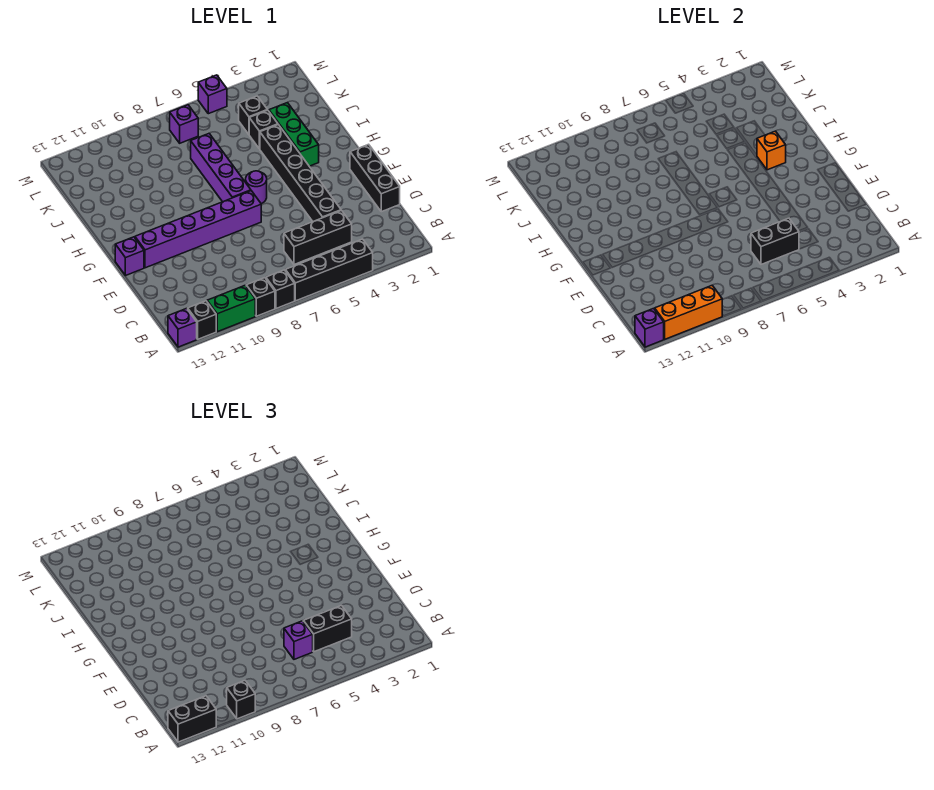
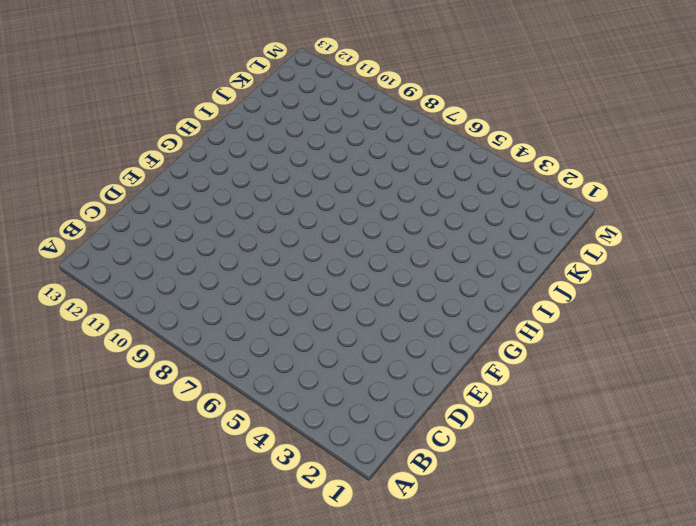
none -> black brick A4:A7 level 1
none -> black brick A8 level 1
none -> black brick A9 level 1

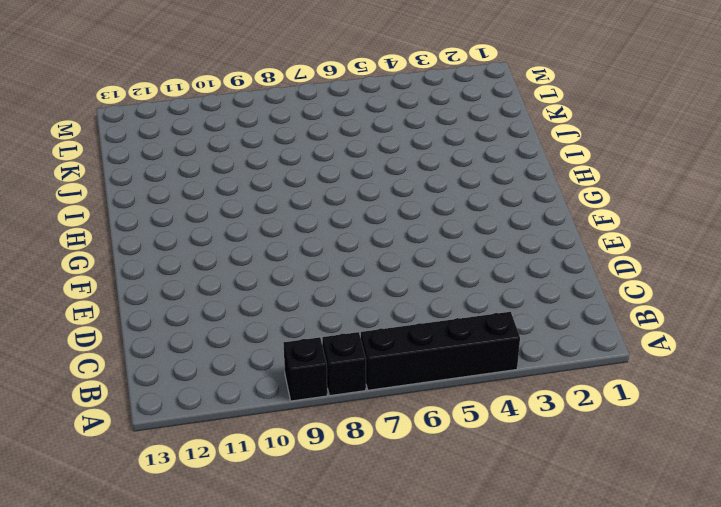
none -> green brick A10:A11 level 1
none -> black brick A12 level 1
none -> purple brick A13 level 1

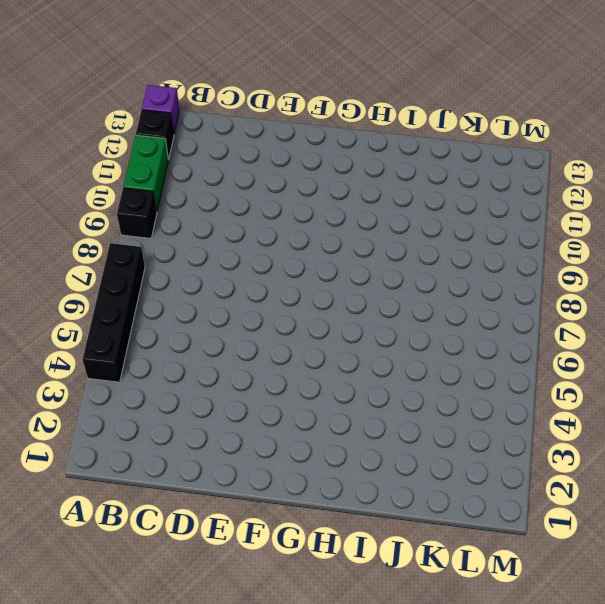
none -> black brick A8 level 1
none -> black brick C4:C6 level 1
none -> black brick D1:F1 level 1

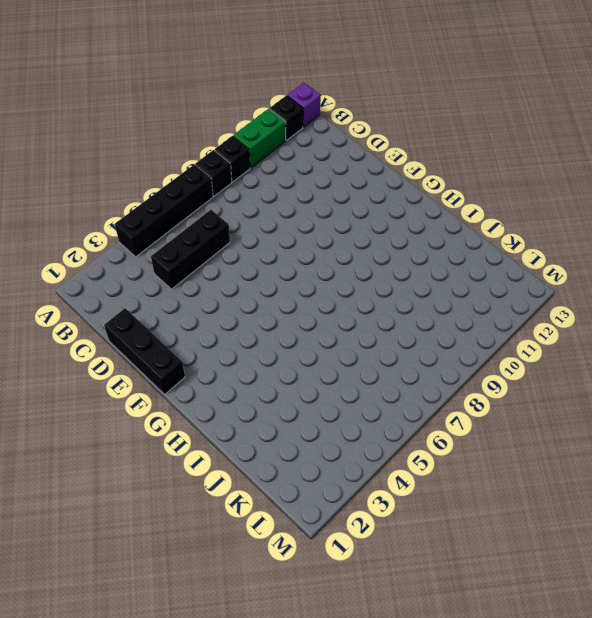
none -> black brick D4:I4 level 1
none -> purple brick F7:F12 level 1
none -> purple brick F13 level 1

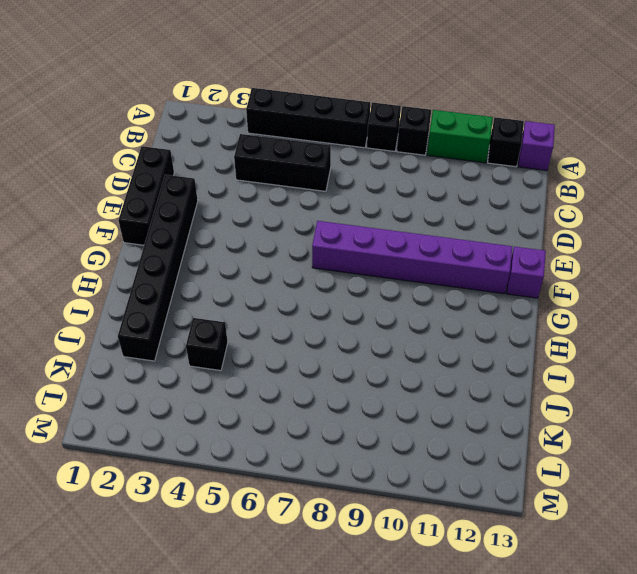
black brick E2:J2 level 1 -> black brick D4:I4 level 1
none -> purple round brick G6 level 1
none -> purple brick G7:J7 level 1
none -> green brick H3:J3 level 1

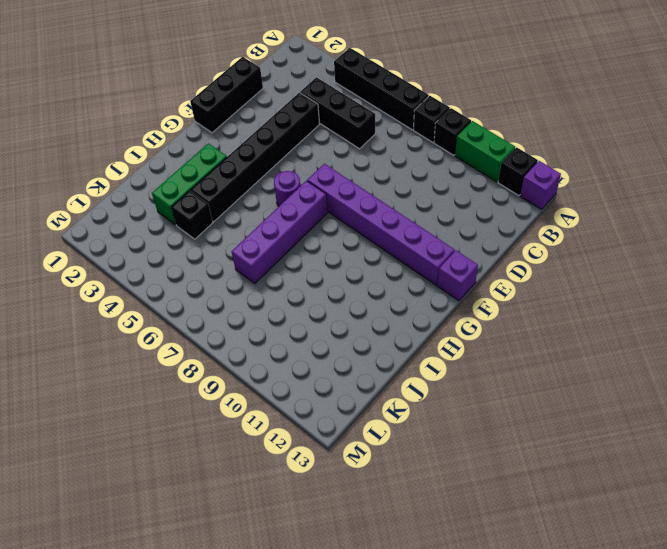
none -> black brick K4 level 1
none -> purple brick L7 level 1
none -> purple brick M5 level 1

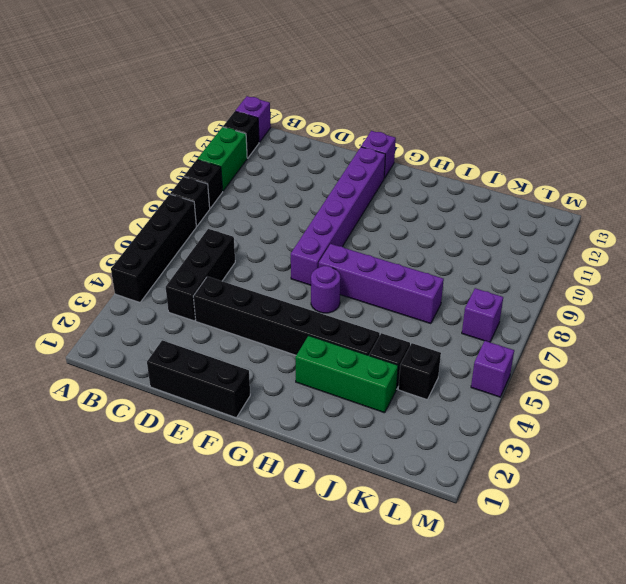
none -> orange brick A10:A12 level 2
none -> purple brick A13 level 2
none -> black brick C5:C6 level 2

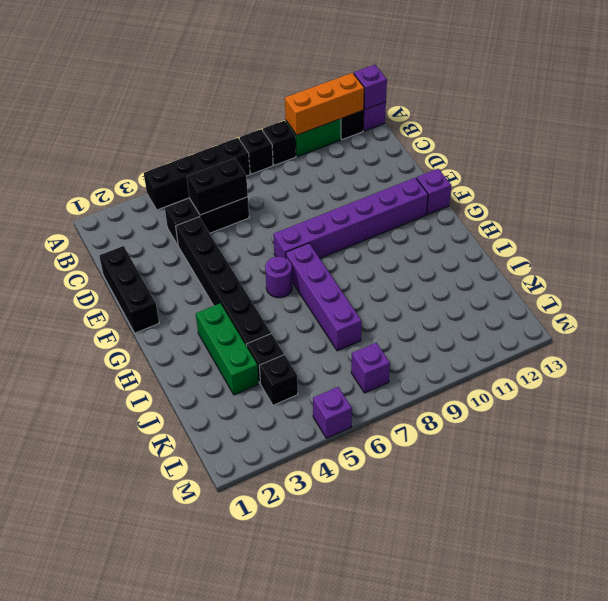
none -> orange brick H3 level 2
none -> black brick A10 level 3
none -> black brick A12:A13 level 3

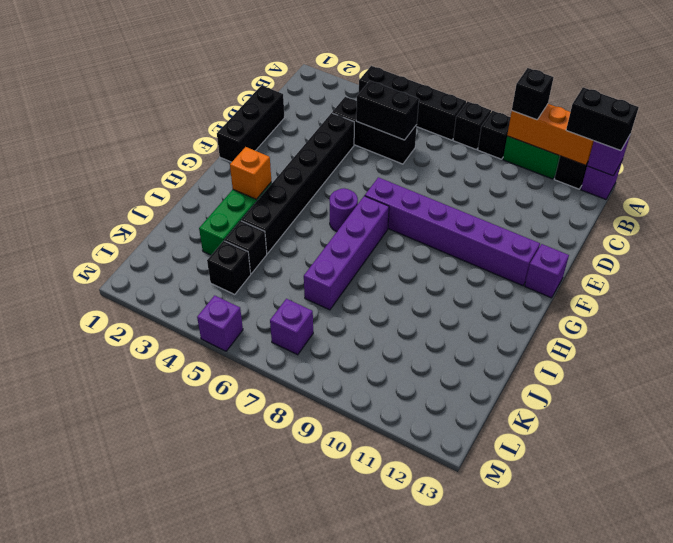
none -> black brick C4:C5 level 3
none -> purple brick C6 level 3

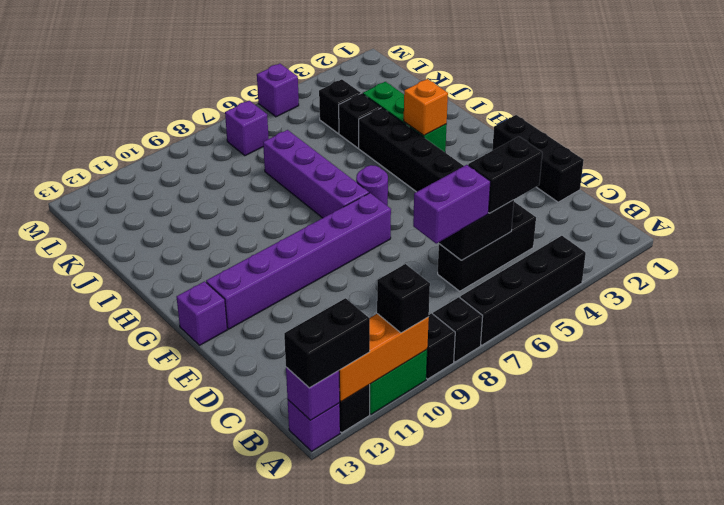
purple brick C6:C7 level 3 -> purple brick C6 level 3

